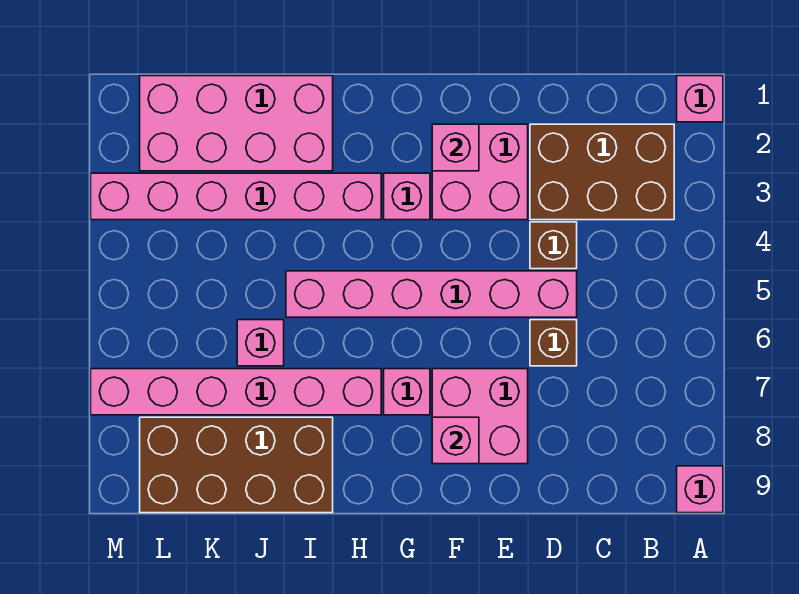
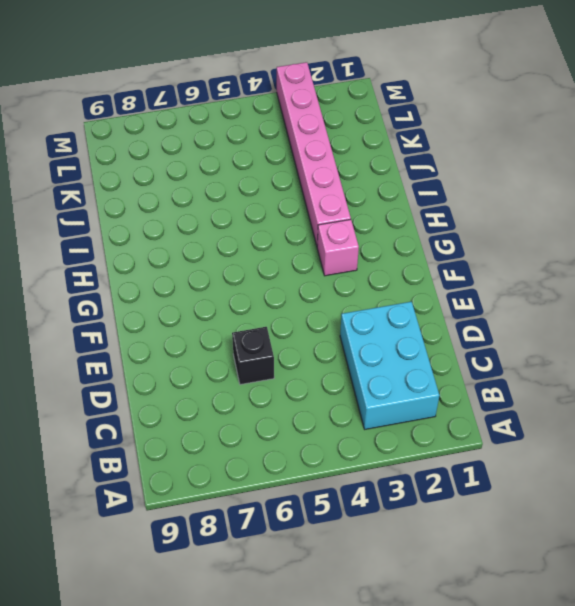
cyan brick B2:D3 level 1 -> brown brick B2:D3 level 1
black brick D6 level 1 -> brown brick D6 level 1
none -> pink brick A1 level 1
none -> pink brick A9 level 1
none -> brown brick D4 level 1

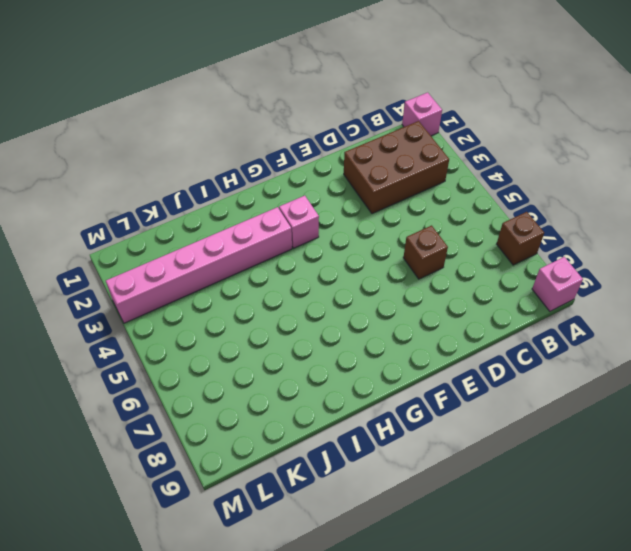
brown brick A7 level 1 -> brown brick D4 level 1
none -> pink brick D5:I5 level 1
none -> pink brick E2:F3 level 1
none -> pink brick E7:F8 level 1

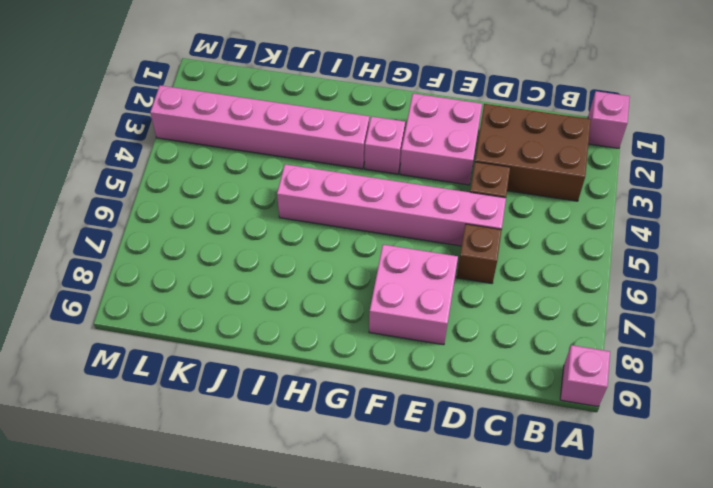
none -> pink brick G7 level 1
none -> pink brick H7:M7 level 1
none -> pink brick I1:L2 level 1

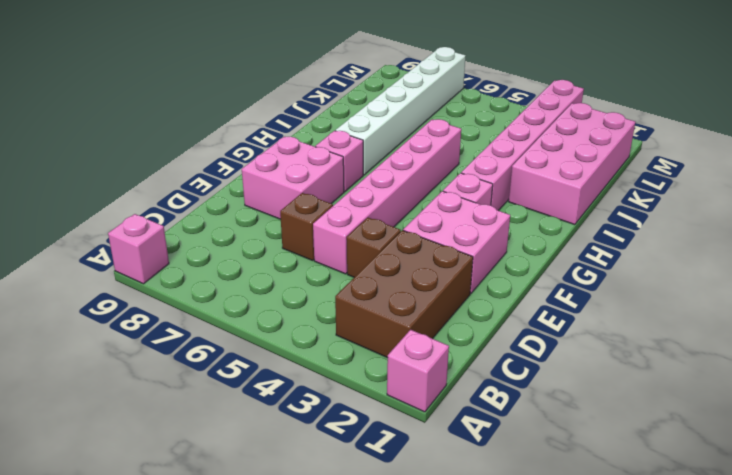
white brick H7:M7 level 1 -> pink brick H7:M7 level 1
none -> brown brick I8:L9 level 1
none -> pink brick J6 level 1
none -> pink brick F2 level 2

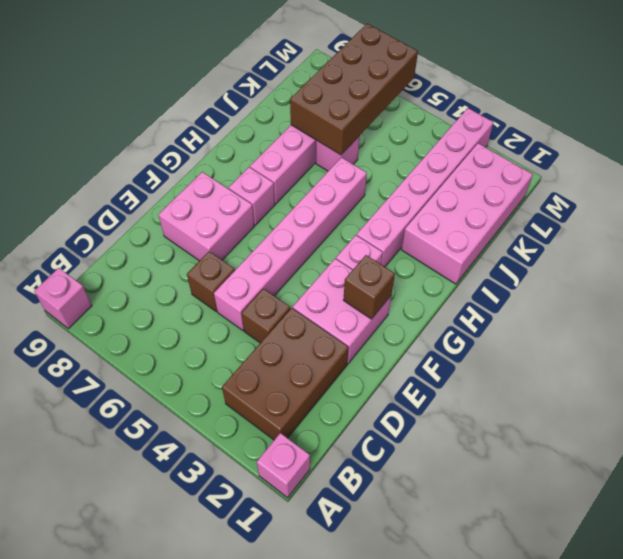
brown brick F2 level 2 -> pink brick F2 level 2
brown brick J6:M7 level 2 -> brown brick I8:L9 level 1
none -> pink brick F8 level 2

